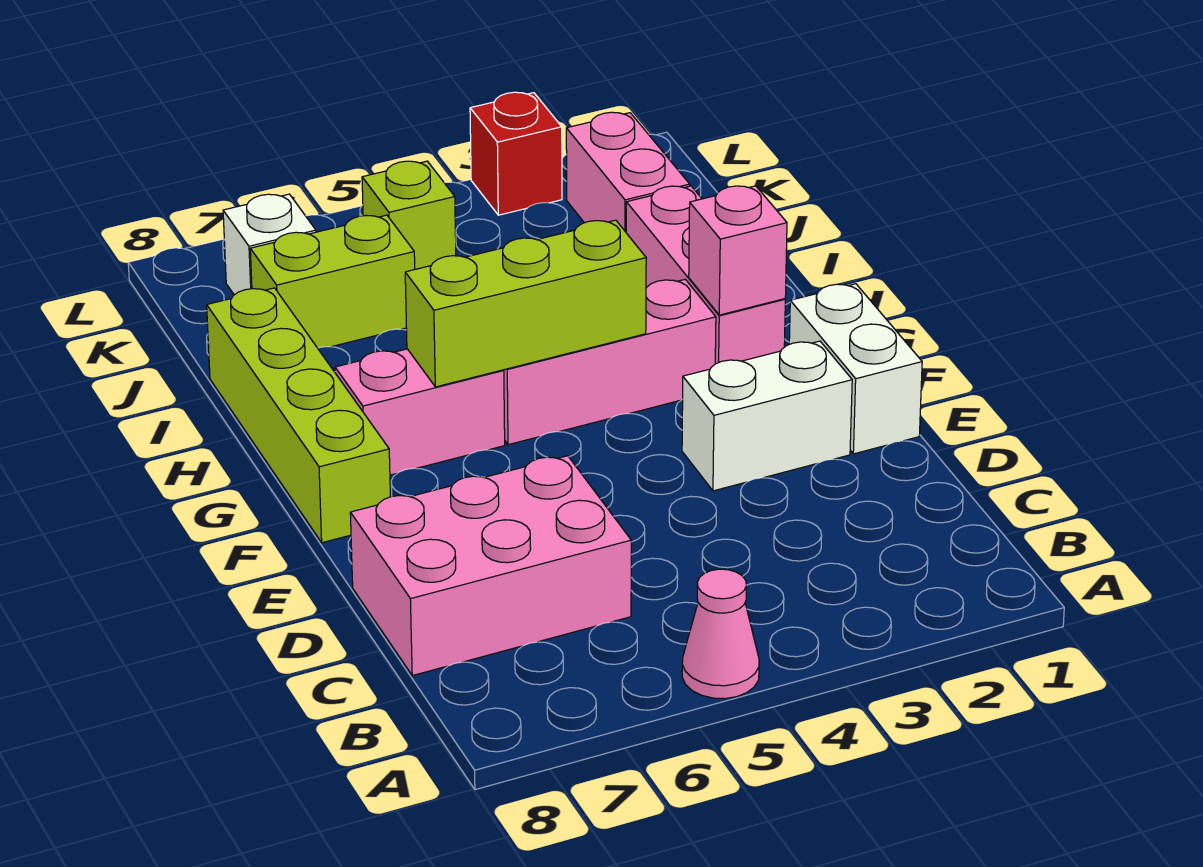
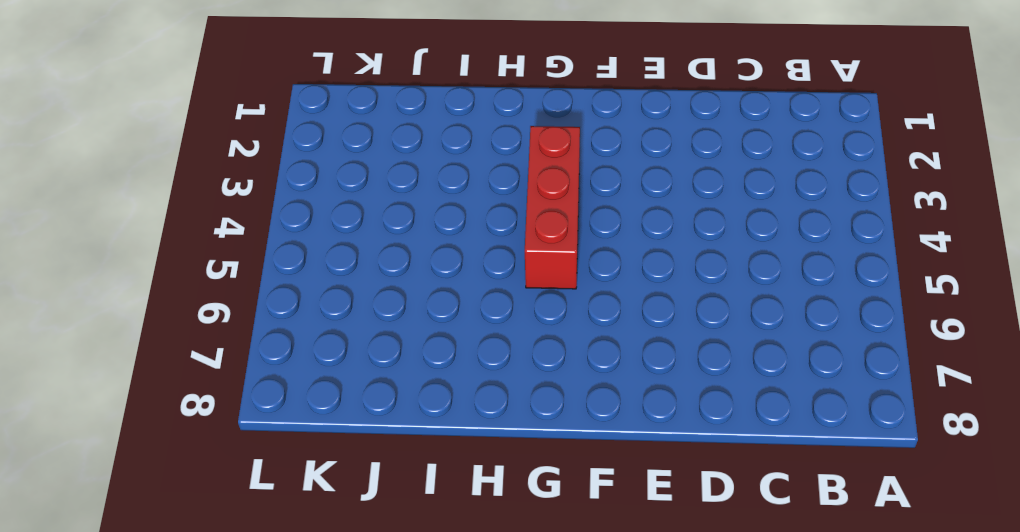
red brick G3:G5 level 1 -> pink brick G3:G5 level 1
none -> pink cone A5 level 1
none -> pink brick C6:D8 level 1
none -> white brick E1:F1 level 1

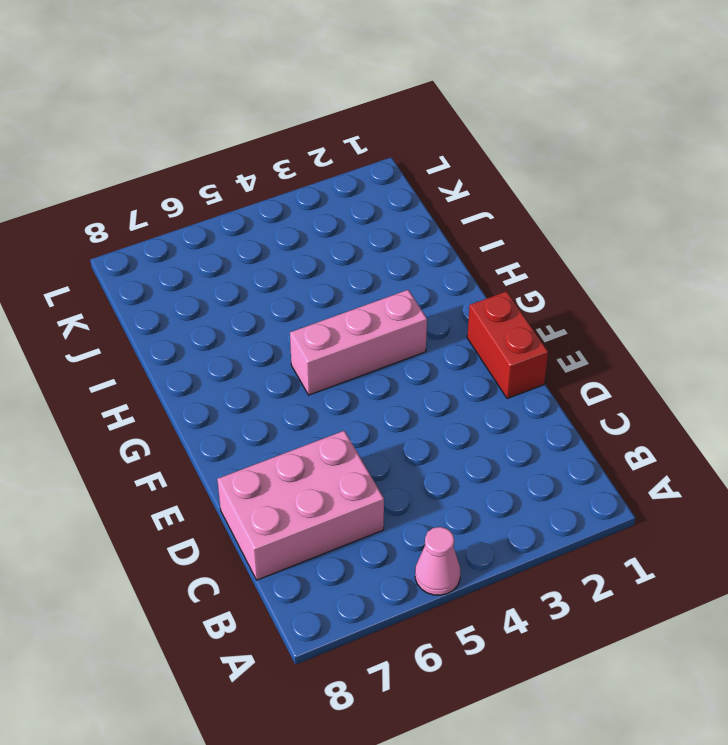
red brick E1:F1 level 1 -> white brick E1:F1 level 1
none -> white brick E2:E3 level 1
none -> lime brick F8:I8 level 1
none -> pink brick G2:I2 level 1

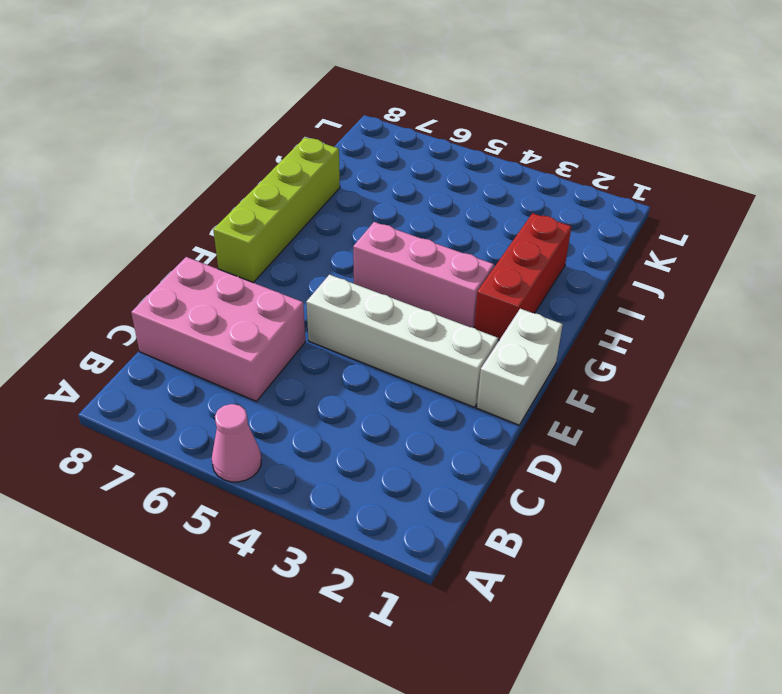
white brick E2:E5 level 1 -> white brick E2:E3 level 1
red brick G2:I2 level 1 -> pink brick G2:I2 level 1
none -> pink brick G6:G7 level 1
none -> pink brick J2:K2 level 1
none -> lime brick J6:J7 level 1

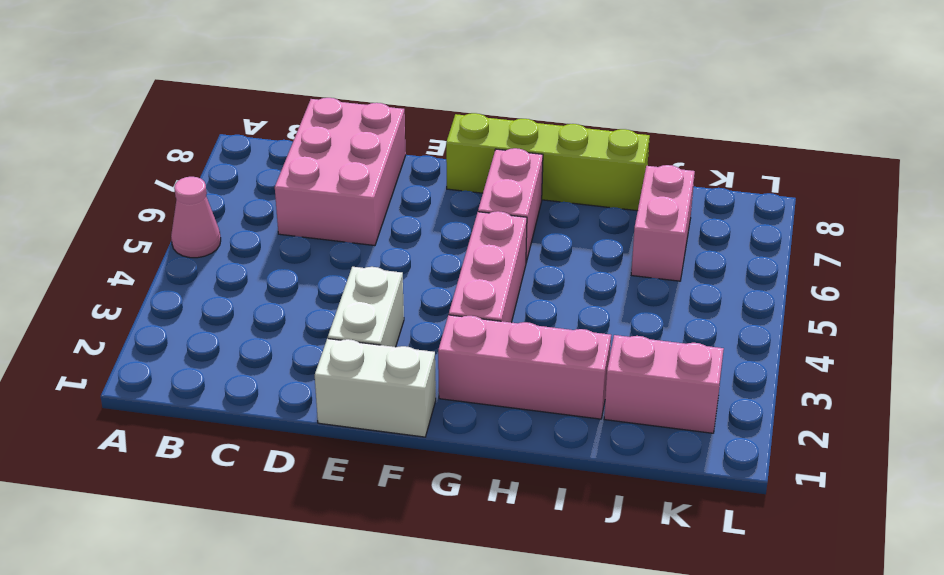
pink brick J6:J7 level 1 -> lime brick J6:J7 level 1
none -> lime brick K5 level 1
none -> white brick K7 level 1
none -> red brick L3 level 1

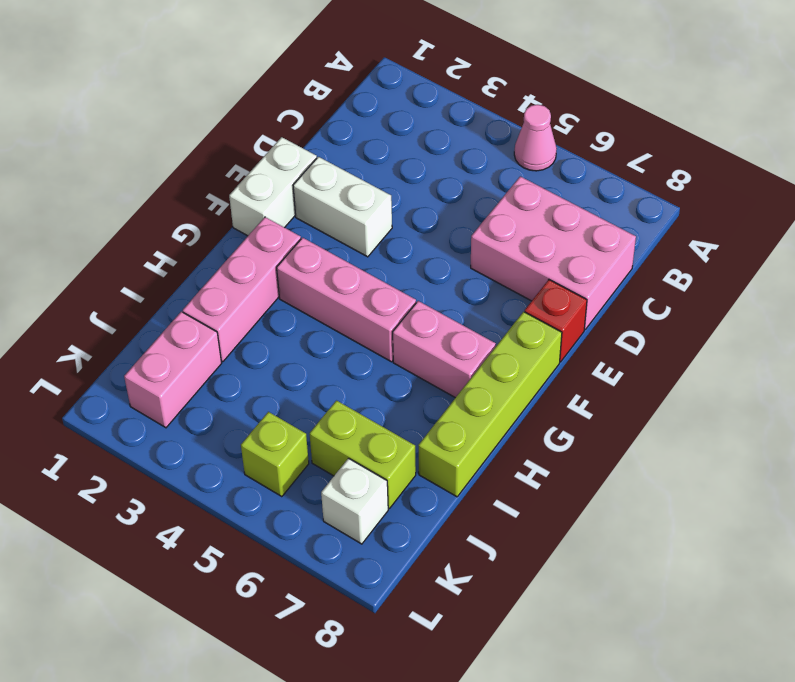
red brick E8 level 1 -> red brick L3 level 1
none -> pink brick G2 level 2
none -> lime brick G4:G6 level 2

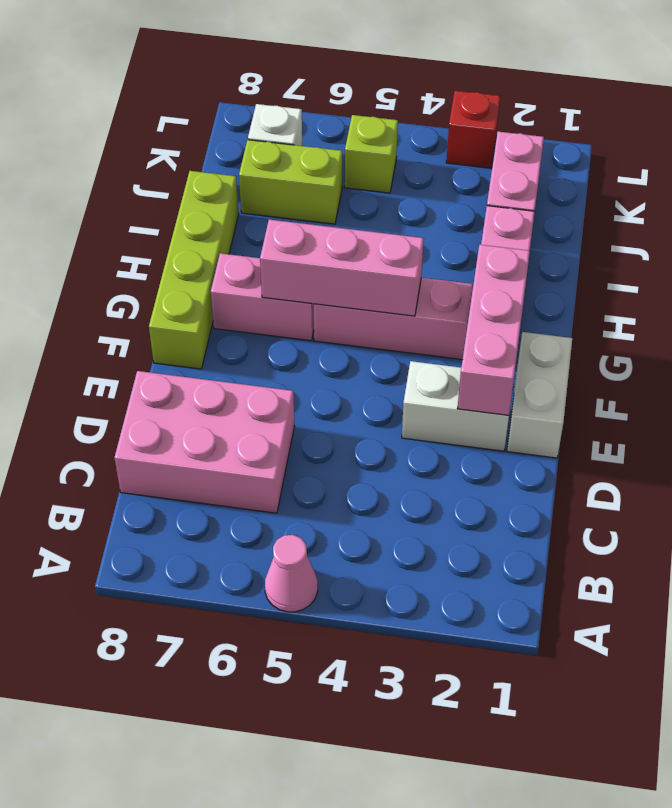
pink brick E2:G2 level 2 -> pink brick G2 level 2
pink brick G4:G6 level 2 -> lime brick G4:G6 level 2

